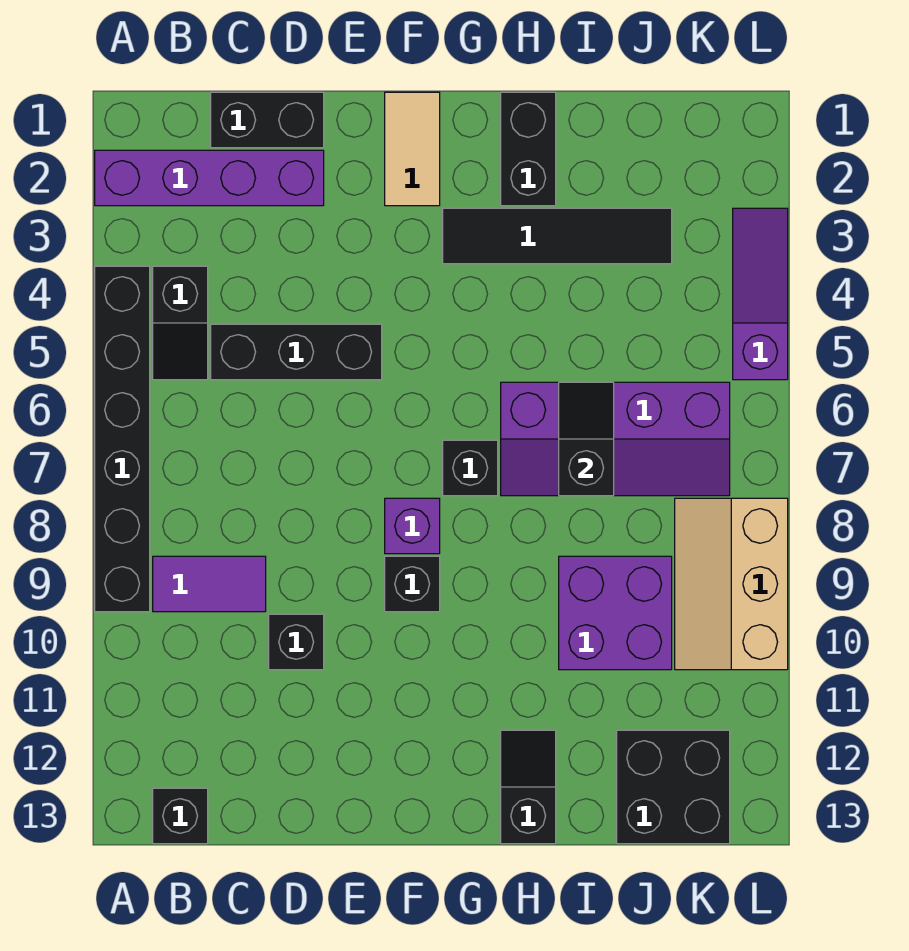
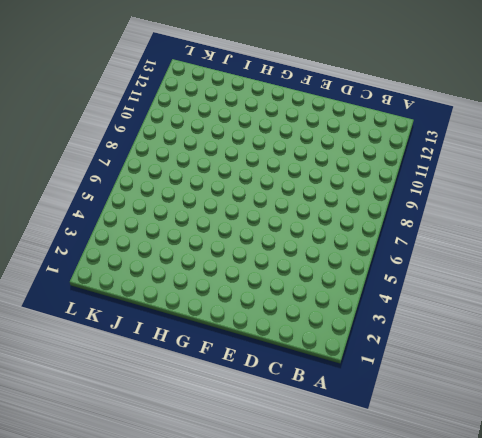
none -> purple brick A2:D2 level 1
none -> black brick A4:A9 level 1
none -> black slope B4:B5 level 1 top 4

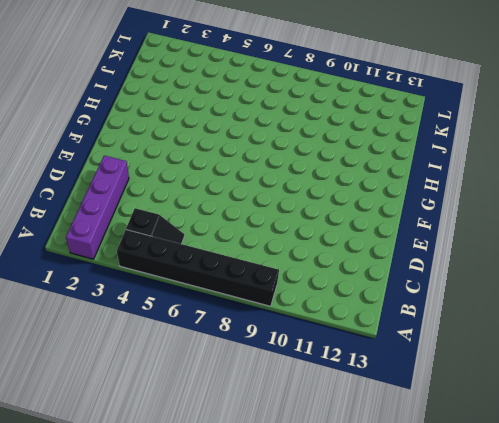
none -> purple tile B9:C9 level 1
none -> black brick B13 level 1
none -> black brick C1:D1 level 1

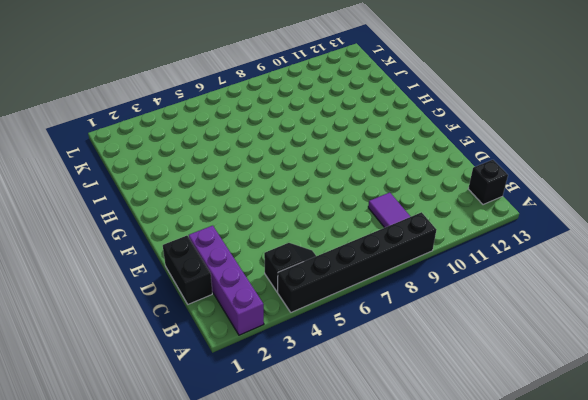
none -> black brick C5:E5 level 1
none -> black brick D10 level 1
none -> tan tile F1:F2 level 1

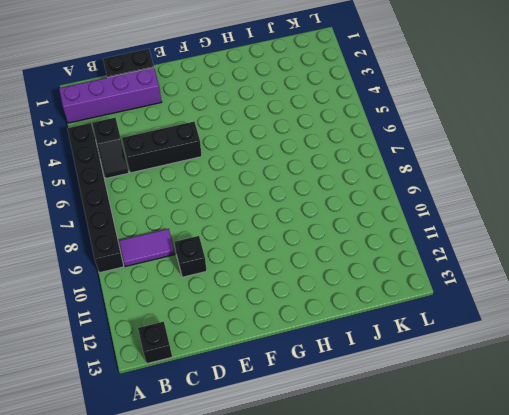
none -> tan tile F1:F2 level 1
none -> purple brick F8 level 1
none -> black brick F9 level 1

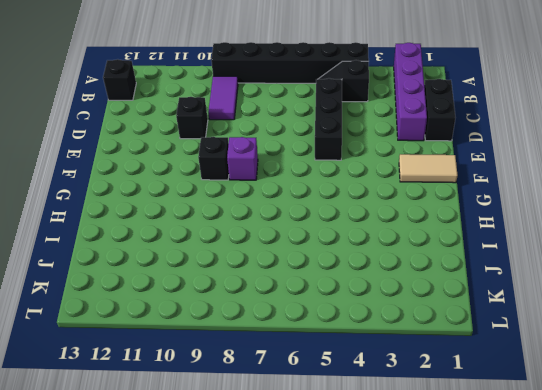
none -> black tile G3:J3 level 1
none -> black brick G7 level 1
none -> black brick H1:H2 level 1

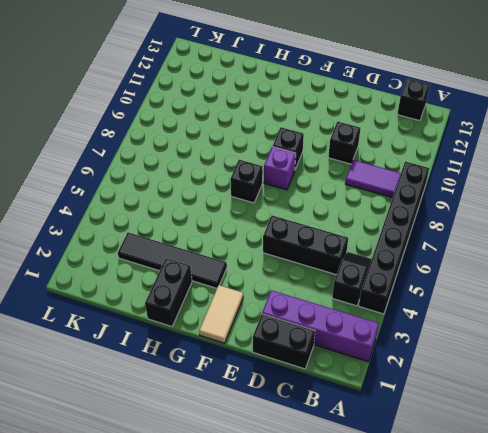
none -> purple slope H6:K7 level 1 top 6
none -> black slope H12:H13 level 1 top 13
none -> purple brick I9:J10 level 1

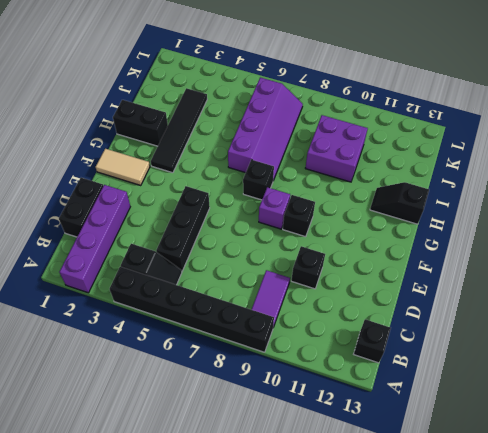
none -> black brick J12:K13 level 1
none -> tan slope K8:L10 level 1 top L
none -> purple slope L3:L5 level 1 top 5

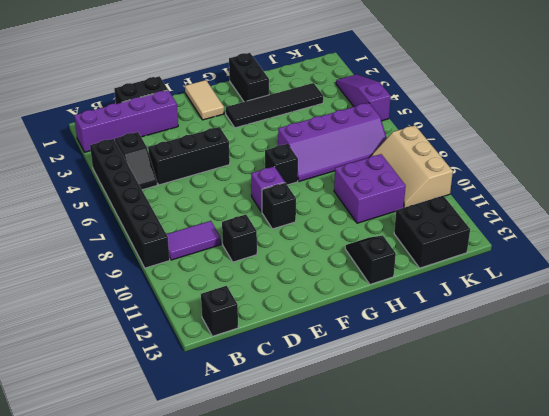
none -> black slope I6:I7 level 2 top 7

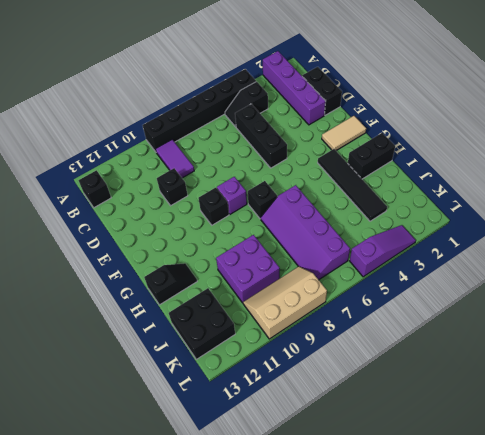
none -> black slope I6:I7 level 2 top 7

